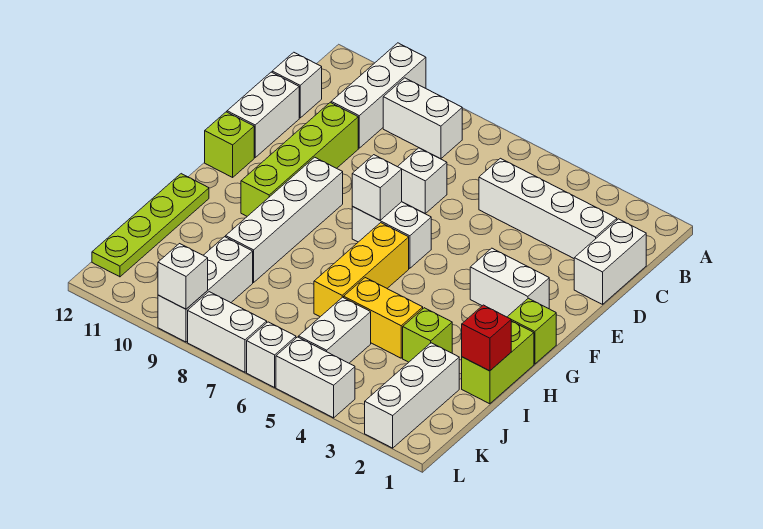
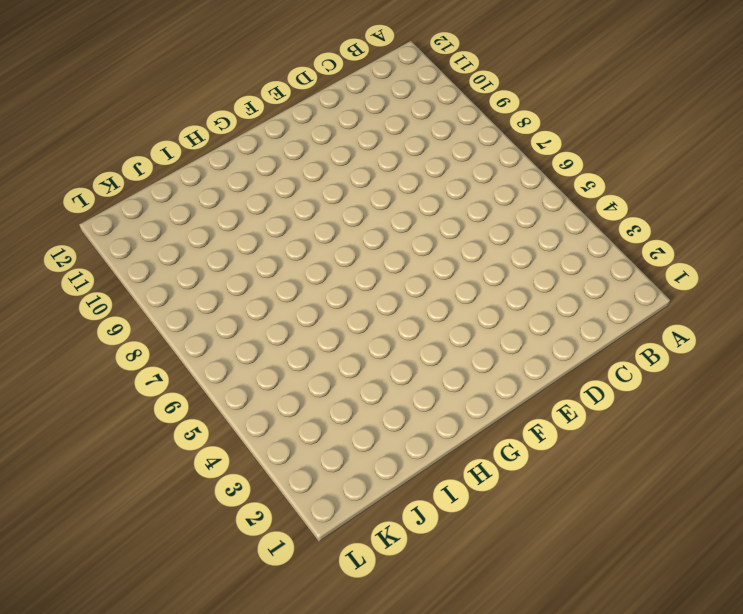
none -> white brick A10:C10 level 1
none -> white brick B8:B9 level 1
none -> white brick C1:D1 level 1

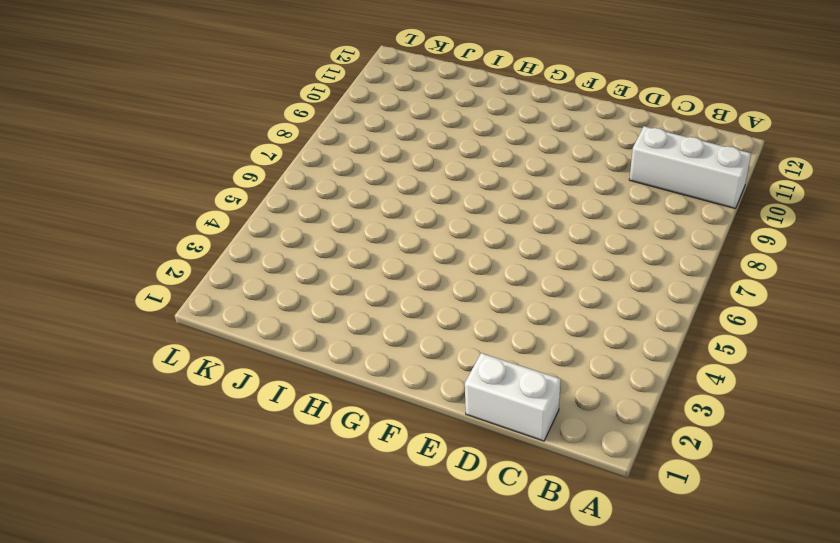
none -> white brick B8:B9 level 1
none -> white brick C2:C5 level 1
none -> white brick C12 level 1

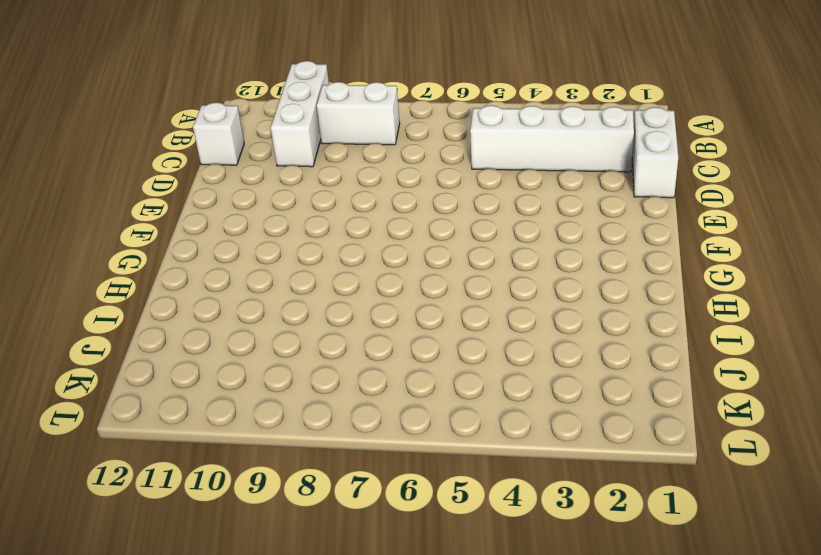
none -> white brick D7 level 1
none -> lime brick D10:G10 level 1
none -> white brick D12:E12 level 1

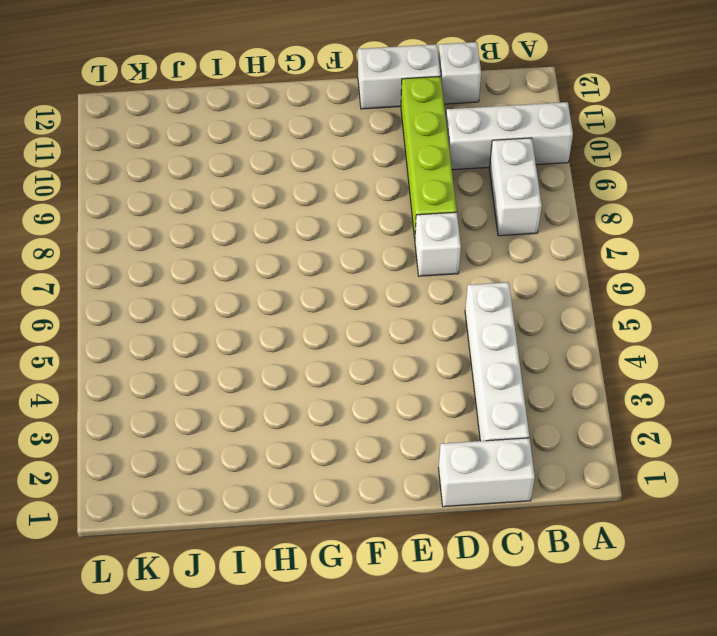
lime brick D8:D11 level 1 -> lime brick D10:G10 level 1
none -> white brick F2:F3 level 1
none -> white brick F6:F7 level 1
none -> white brick F9:I9 level 1

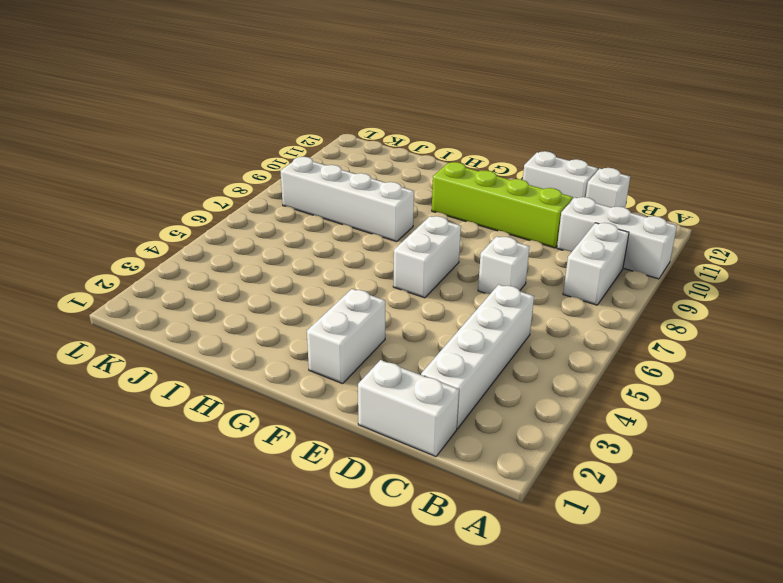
white brick H8:K8 level 1 -> white brick F9:I9 level 1
none -> lime brick F12 level 1
none -> lime brick G1 level 1
none -> yellow brick G6:I6 level 1

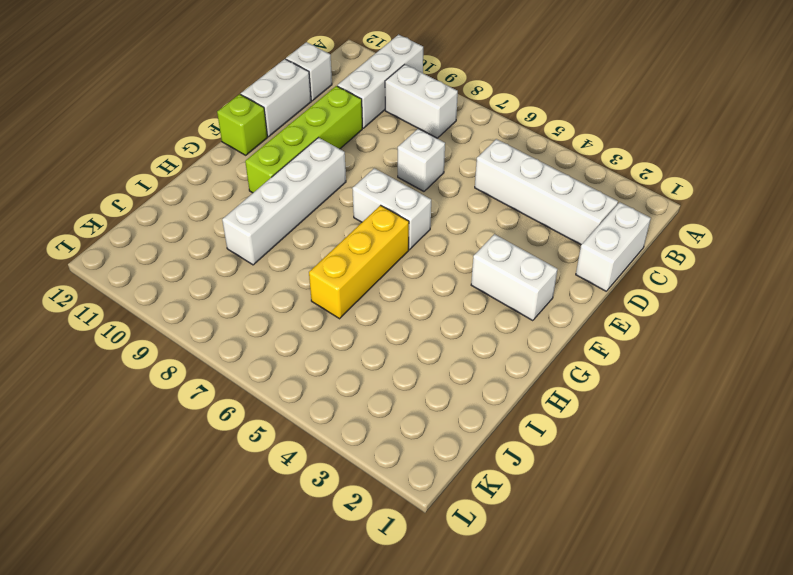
none -> lime brick G1 level 1
none -> lime brick H1:I1 level 1
none -> lime plate H12:K12 level 1

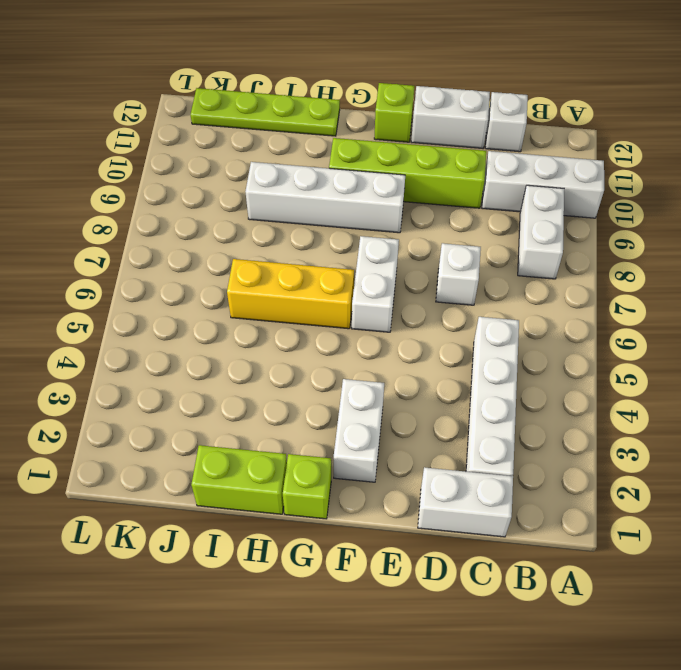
none -> lime brick I3 level 1
none -> yellow brick I4:I5 level 1
none -> white brick J2:L2 level 1

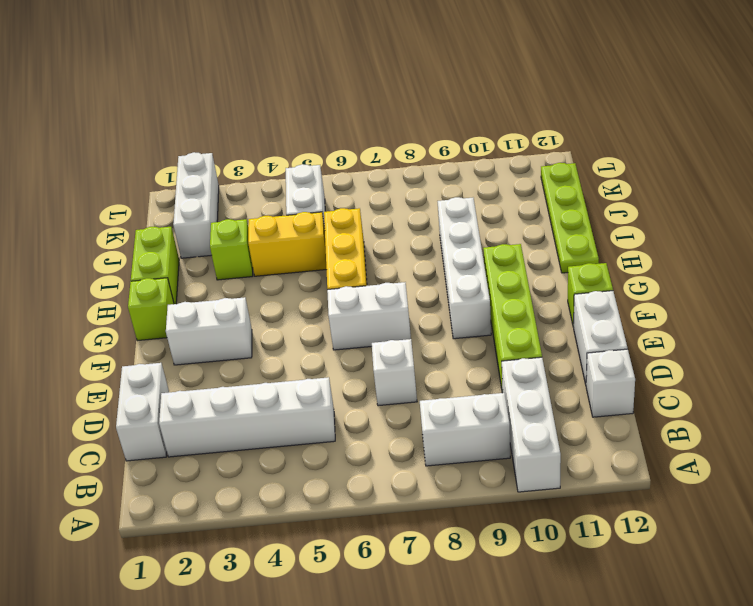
none -> white brick J9:L9 level 1
none -> white brick L4:L5 level 1
none -> white brick L6 level 1

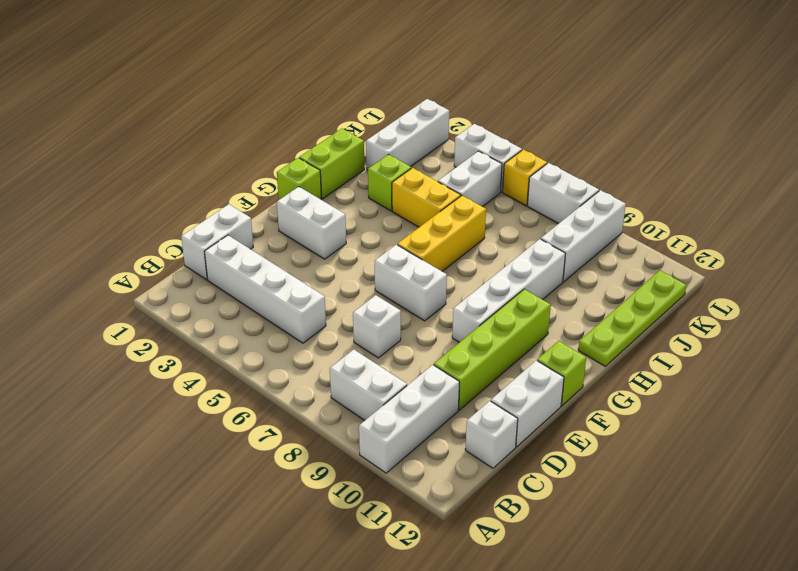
yellow brick L6 level 1 -> white brick L6 level 1
none -> white brick F7 level 2
none -> red brick I1 level 2
none -> white brick L9 level 2

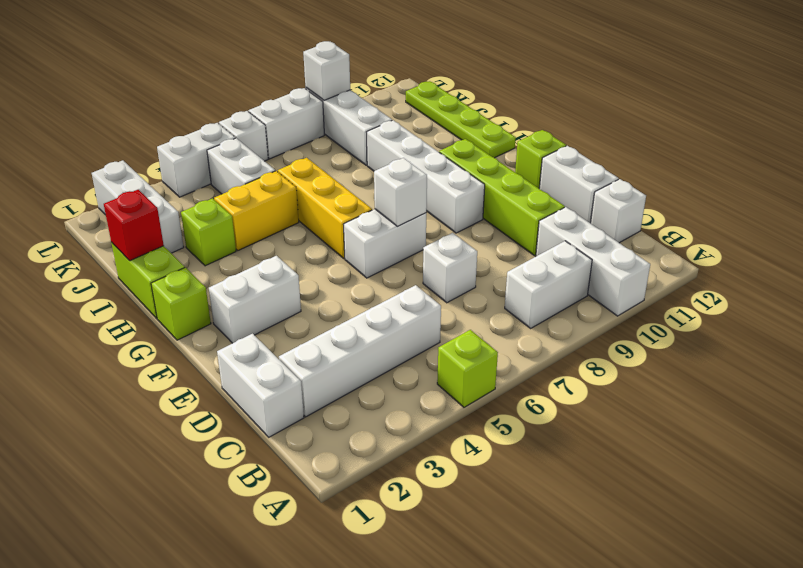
lime brick A5 level 1 -> none

